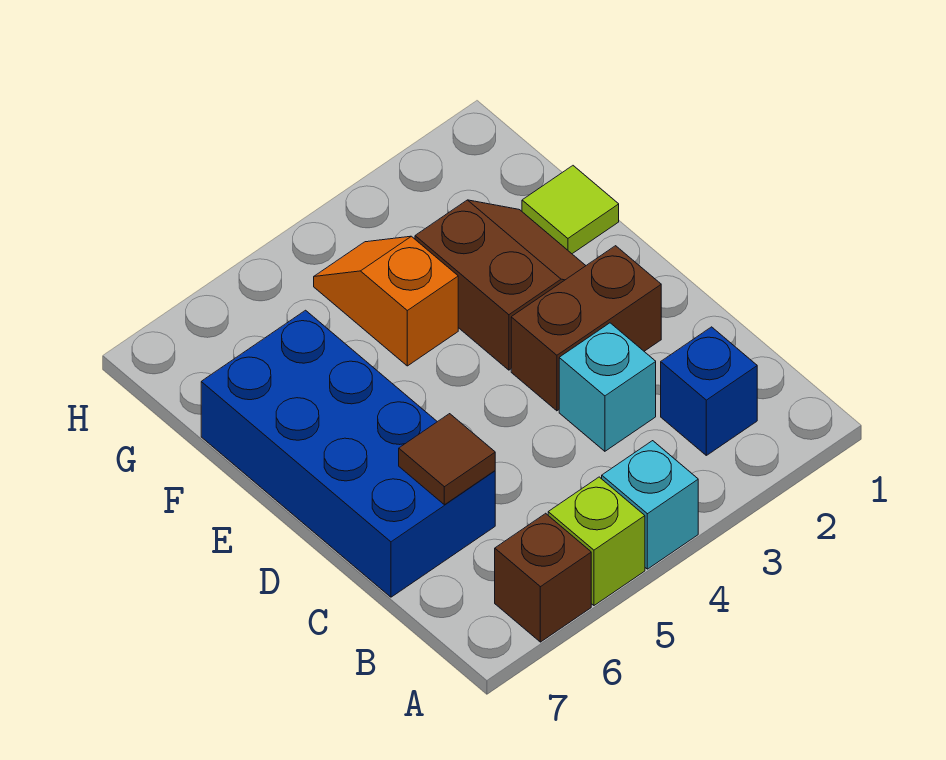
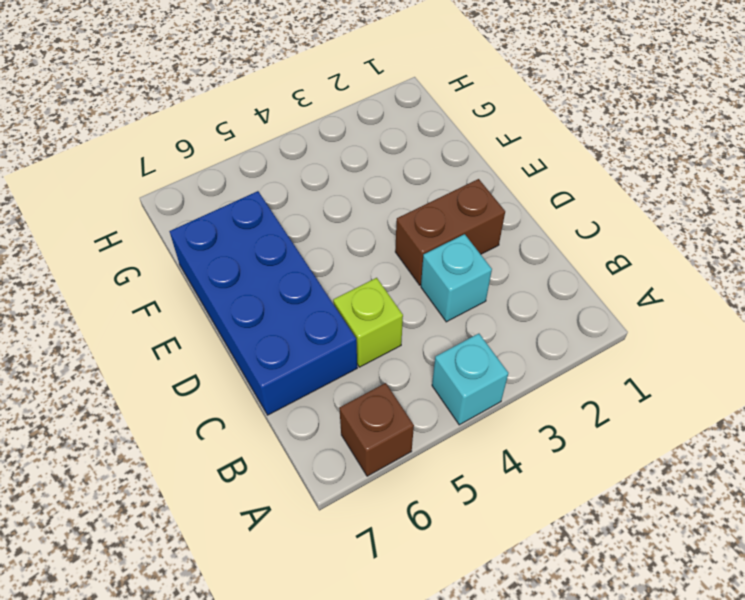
lime brick C5 level 1 -> lime brick A5 level 1
none -> blue brick B2 level 1
none -> brown slope E2:F3 level 1 top 3

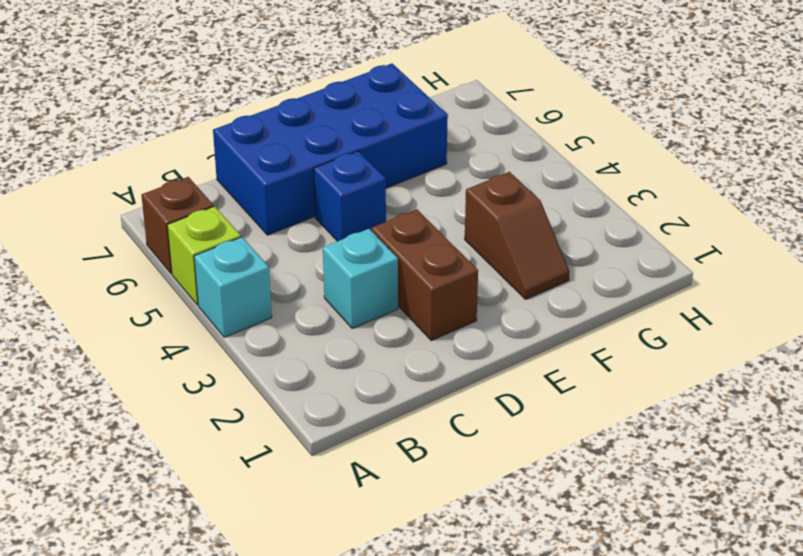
blue brick D5 level 1 -> blue brick B2 level 1
brown slope F2:F3 level 1 top 3 -> brown slope E2:F3 level 1 top 3
none -> lime tile F1 level 1
none -> orange slope F4:G4 level 1 top F

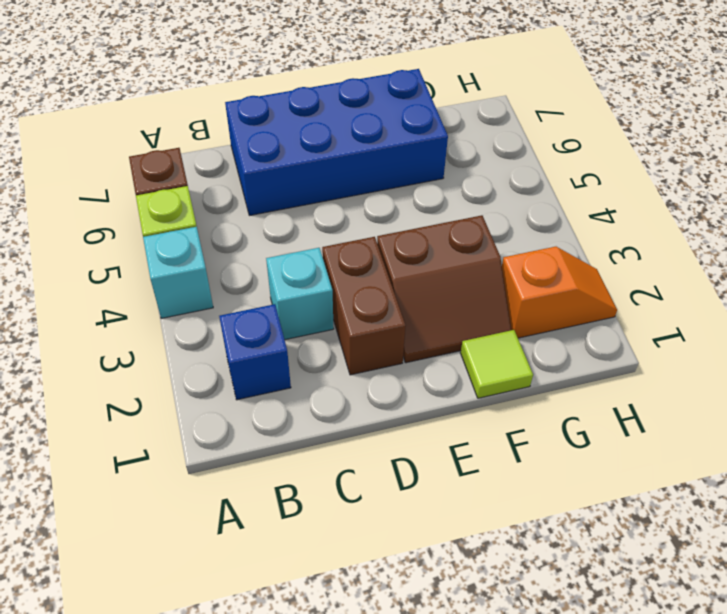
orange slope G2:H2 level 1 top G -> orange slope F4:G4 level 1 top F
none -> brown tile C6 level 2

